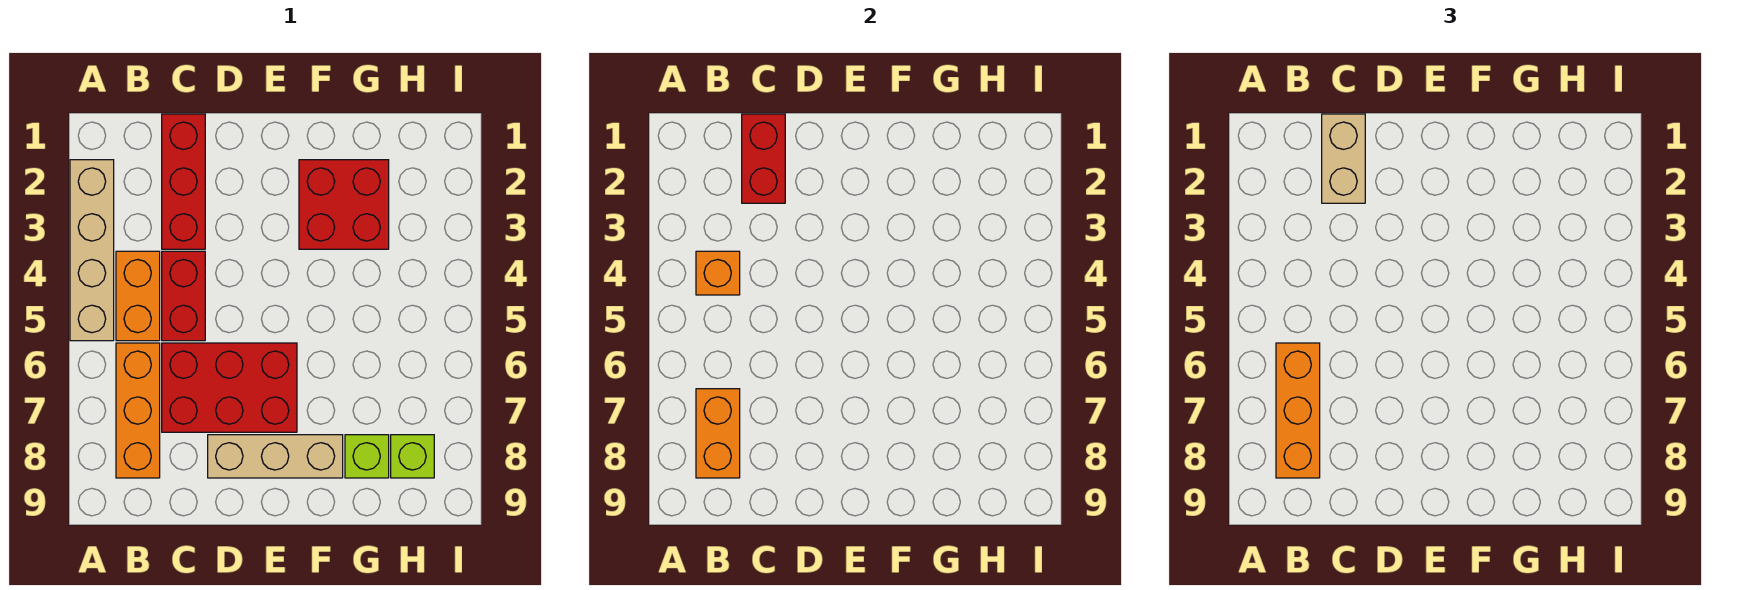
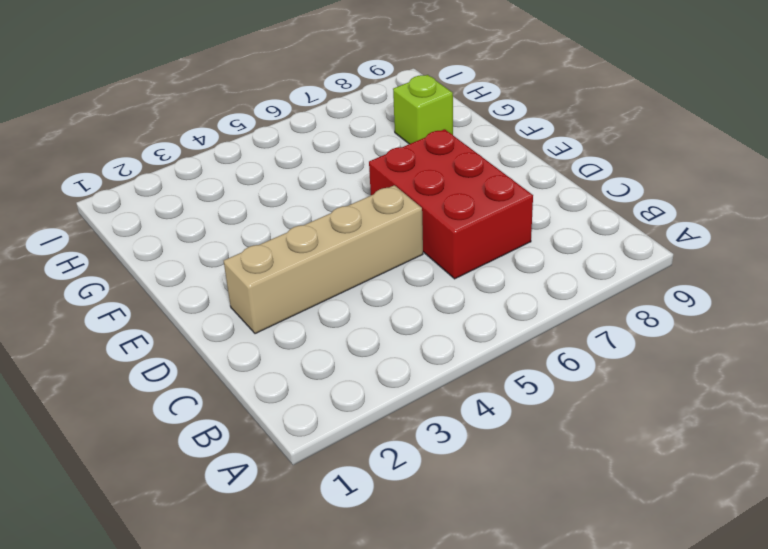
tan brick D2:D5 level 1 -> tan brick A2:A5 level 1
none -> orange brick B4:B5 level 1
none -> orange brick B6:B8 level 1
none -> red brick C1:C3 level 1

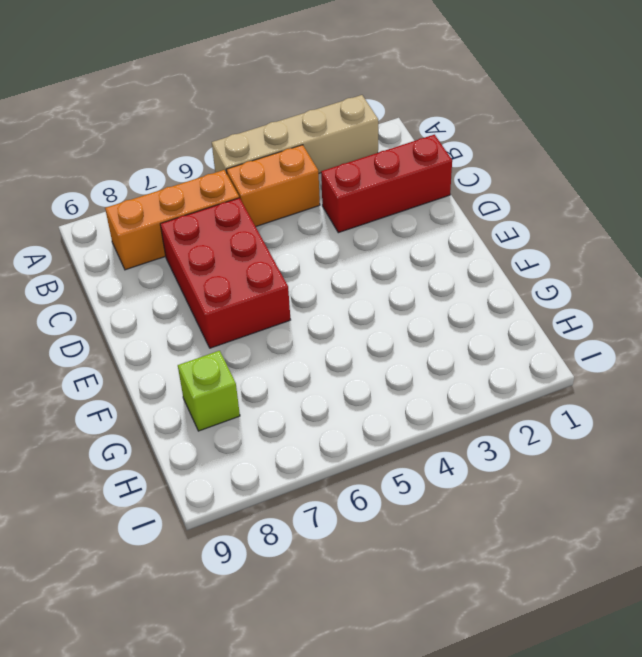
none -> red brick C4:C5 level 1
none -> tan brick D8:F8 level 1
none -> red brick F2:G3 level 1

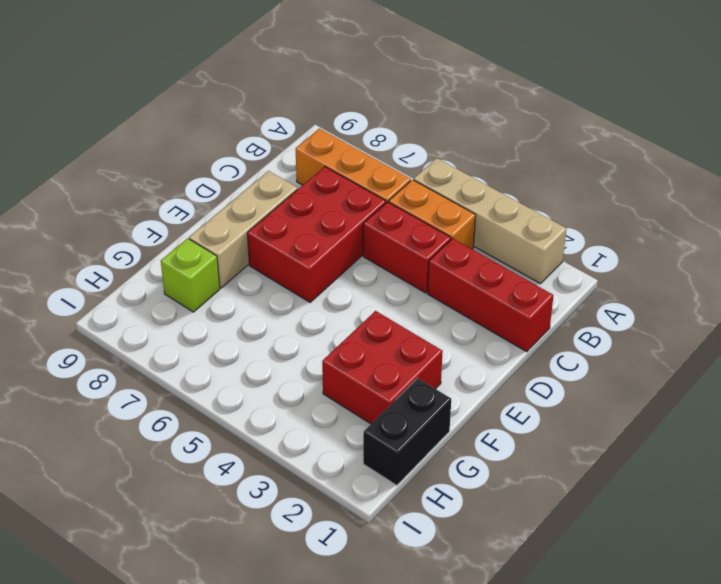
black brick G1:H1 level 1 -> none
none -> lime brick H8 level 1
none -> orange brick B4 level 2
none -> orange brick B7:B8 level 2

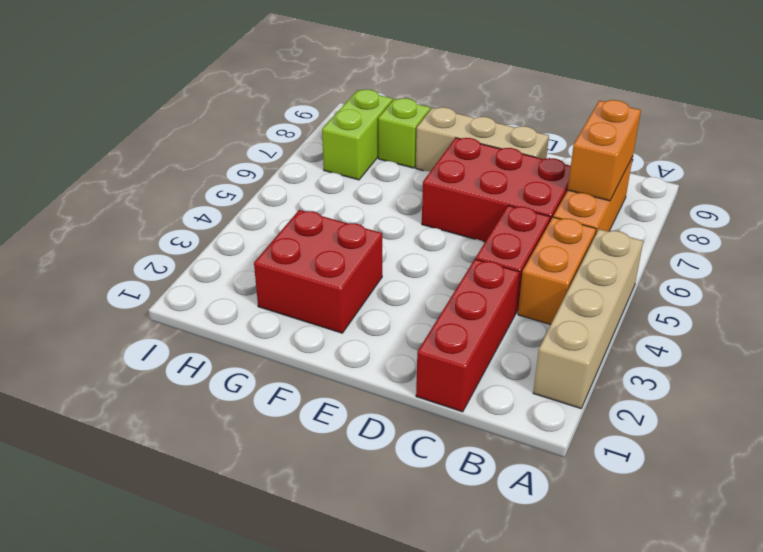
lime brick H7:H8 level 1 -> lime brick H8 level 1
none -> orange brick B4 level 2
none -> red brick C1:C2 level 2
none -> orange brick B6:B8 level 3

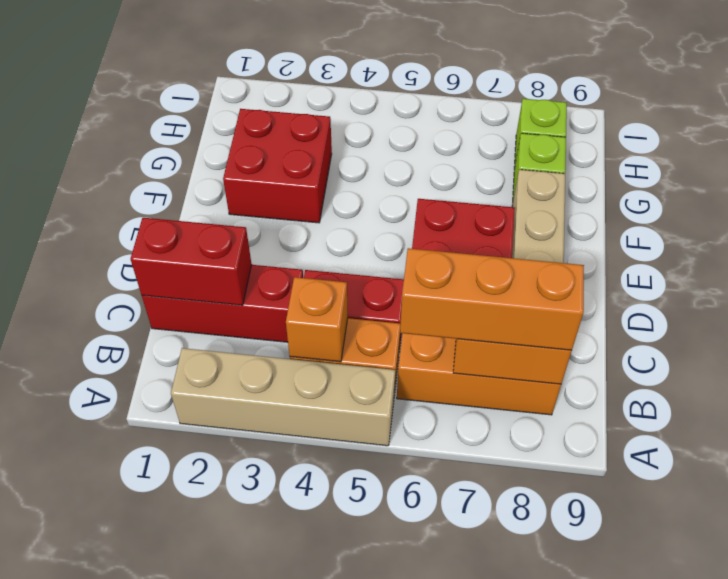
none -> tan brick C1:C2 level 3

